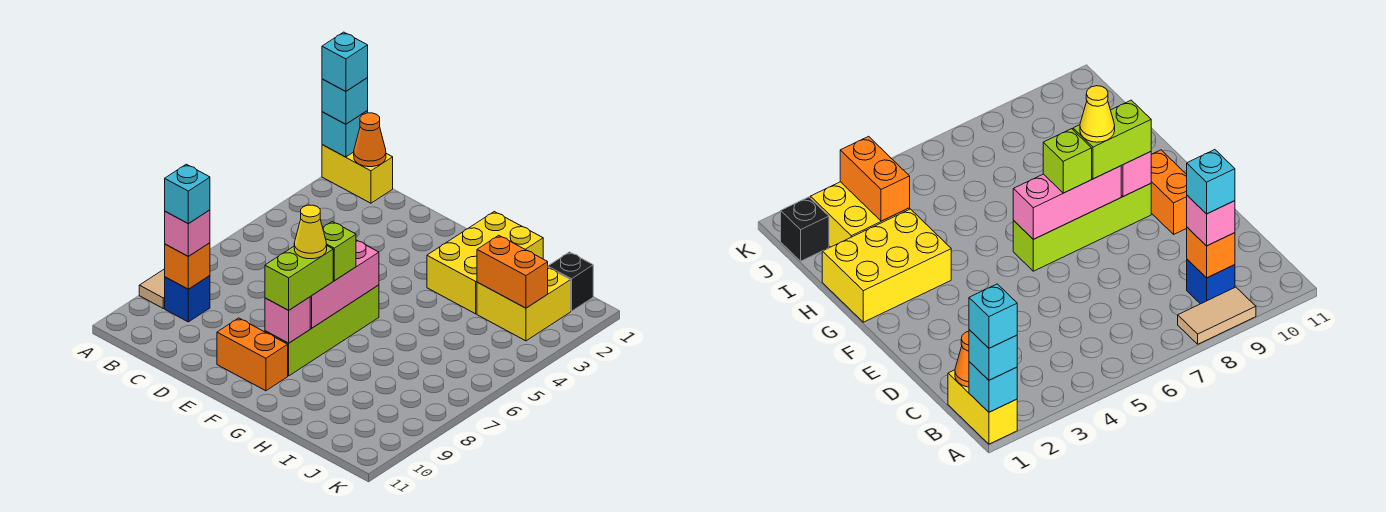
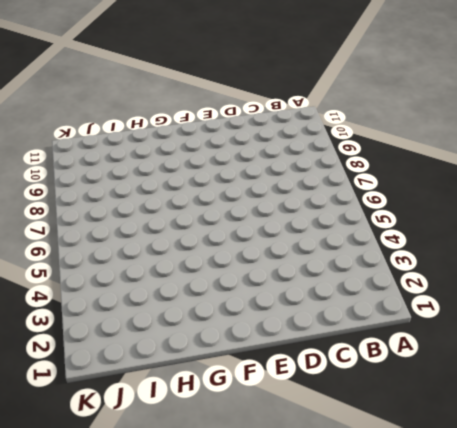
none -> yellow brick A1:B1 level 1
none -> tan tile A8:A9 level 1
none -> blue brick B9 level 1

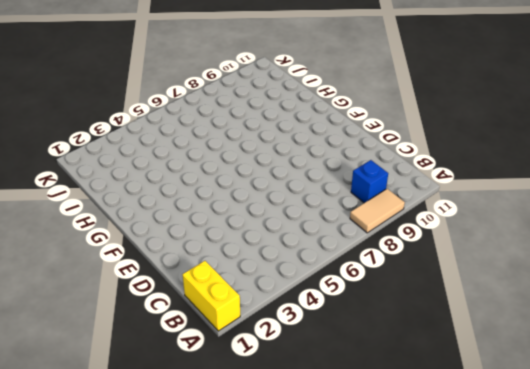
none -> orange brick E10:F10 level 1
none -> lime brick F6:F9 level 1
none -> yellow brick G1:H3 level 1

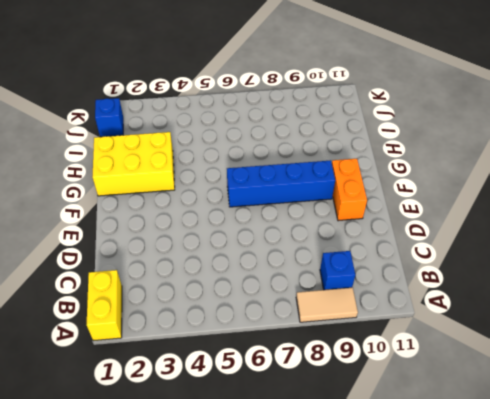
blue brick F6:F9 level 1 -> lime brick F6:F9 level 1
blue brick J1 level 1 -> black brick J1 level 1
none -> yellow brick I2:J3 level 1
none -> cyan brick A1 level 2
none -> orange cone B1 level 2

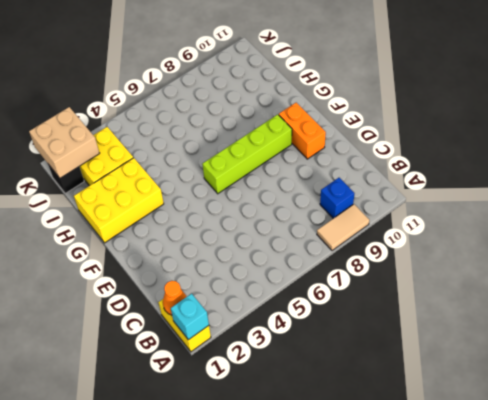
tan brick J1:K2 level 2 -> none
none -> orange brick B9 level 2
none -> pink brick F6:F8 level 2
none -> pink brick F9 level 2

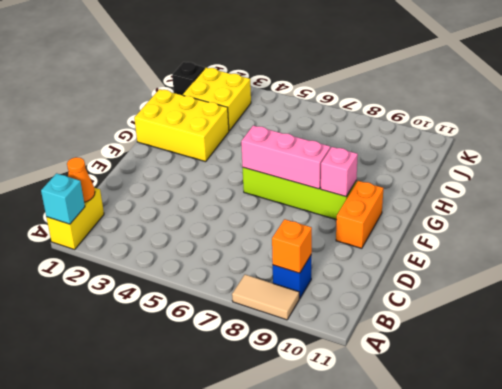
none -> orange brick I3:J3 level 2
none -> cyan brick A1 level 3
none -> pink brick B9 level 3

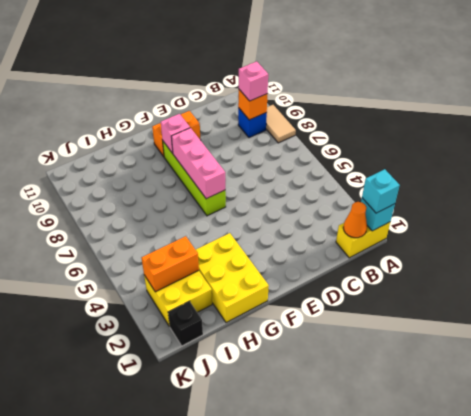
none -> lime brick F7 level 3
none -> lime brick F8:F9 level 3
none -> cyan brick A1 level 4

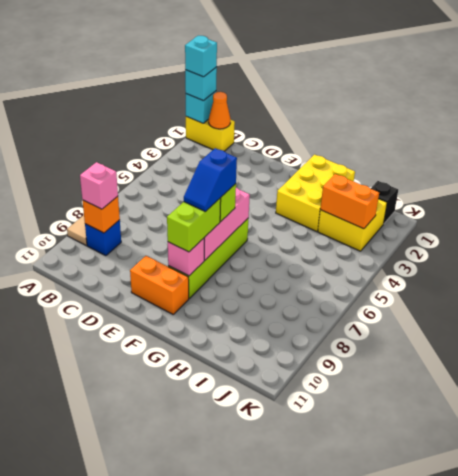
blue slope F7:F8 level 4 top 7 -> yellow cone F8 level 4
none -> cyan brick B9 level 4

